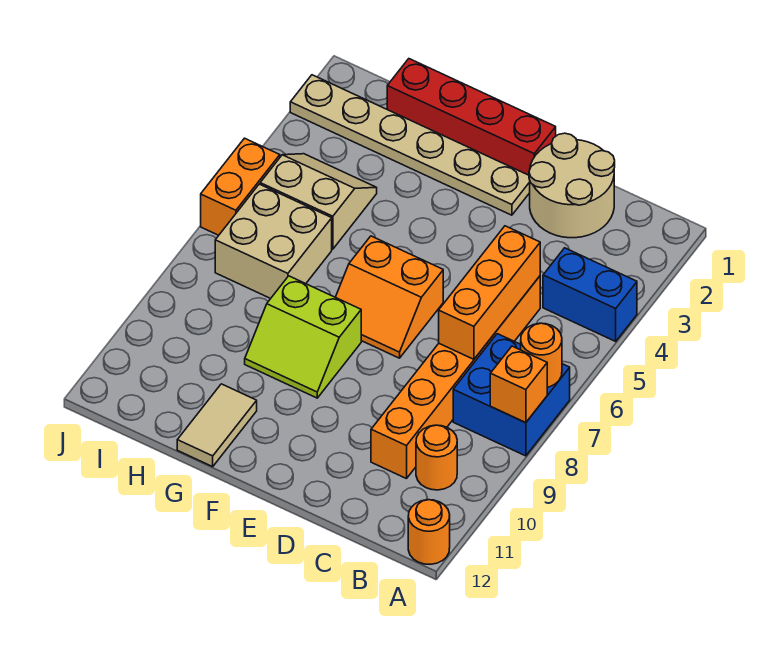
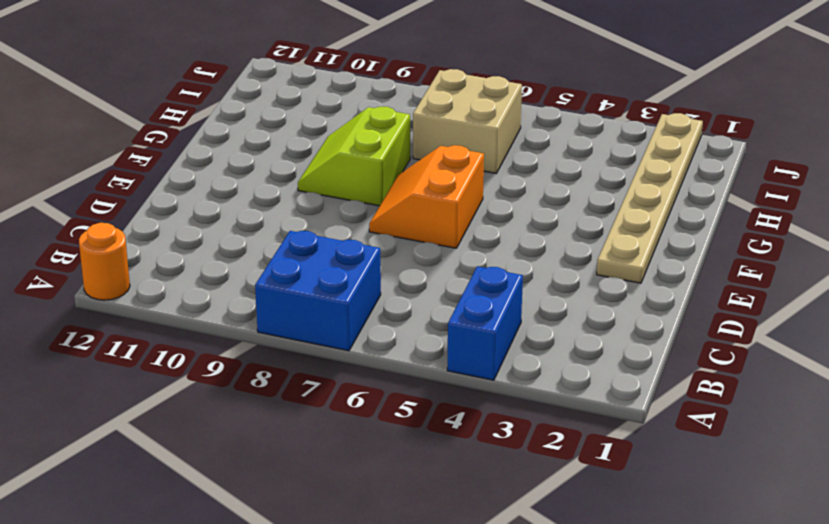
none -> orange round brick B10 level 1
none -> tan round brick C1:D2 level 1
none -> orange brick C5:C10 level 1

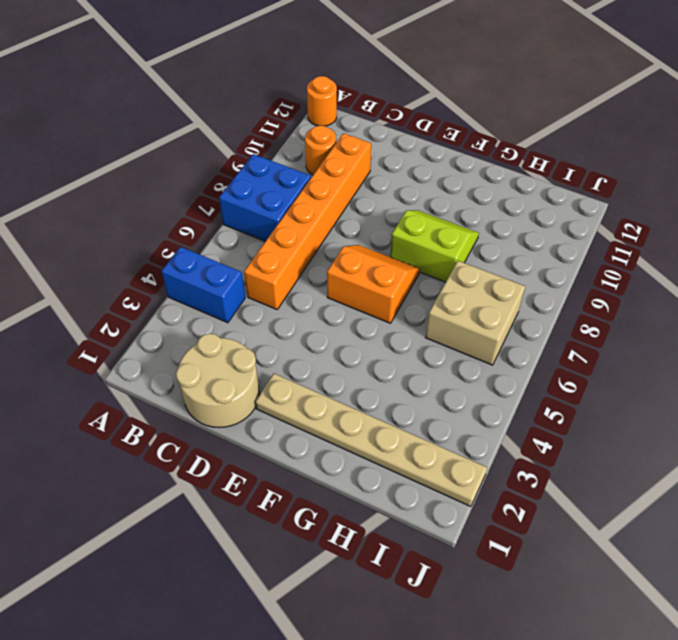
none -> red brick E1:H1 level 1
none -> tan tile G11:G12 level 1
none -> tan slope H4:I5 level 1 top 5

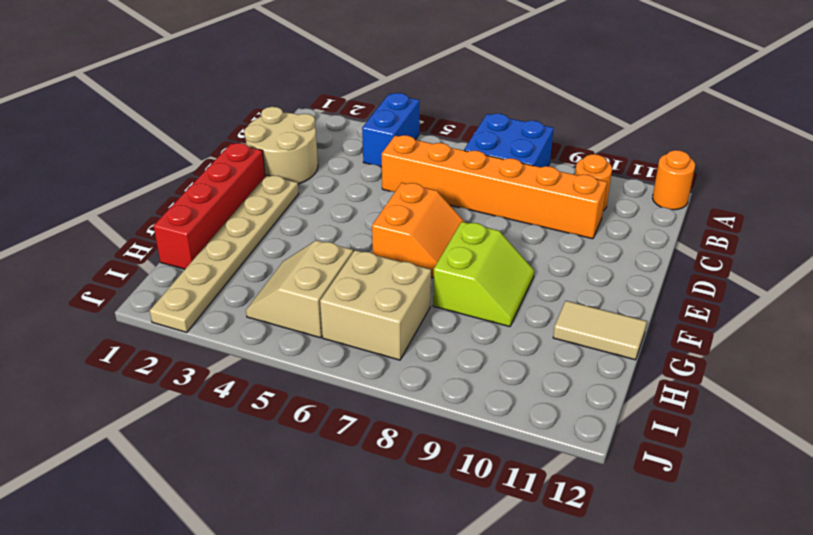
none -> orange brick J5:J6 level 1
none -> orange round brick A7 level 2
none -> orange brick A8 level 2

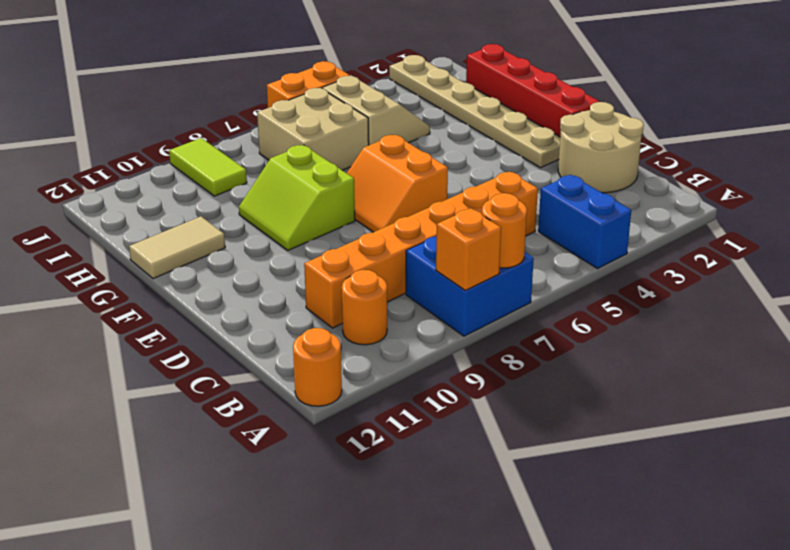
lime tile I9:J9 level 1 -> none
none -> orange brick C5:C7 level 2

